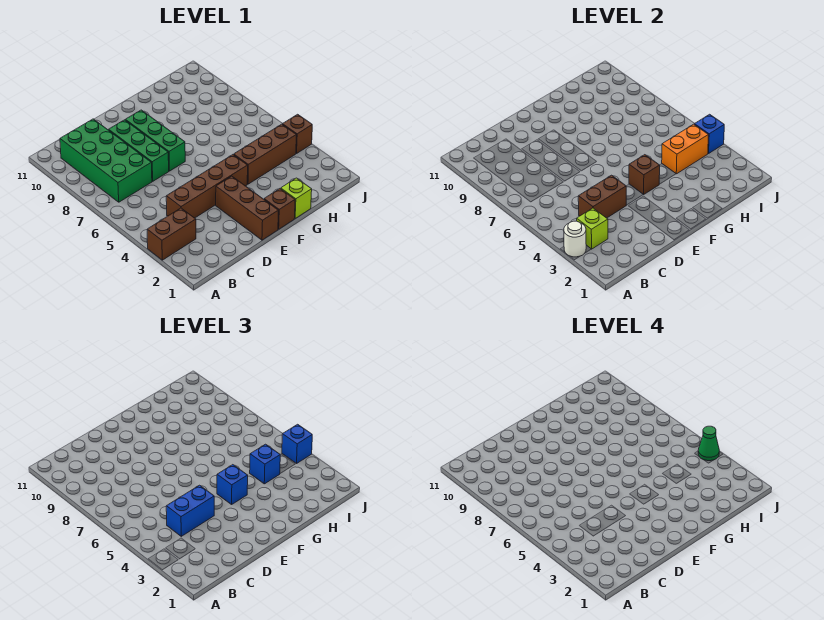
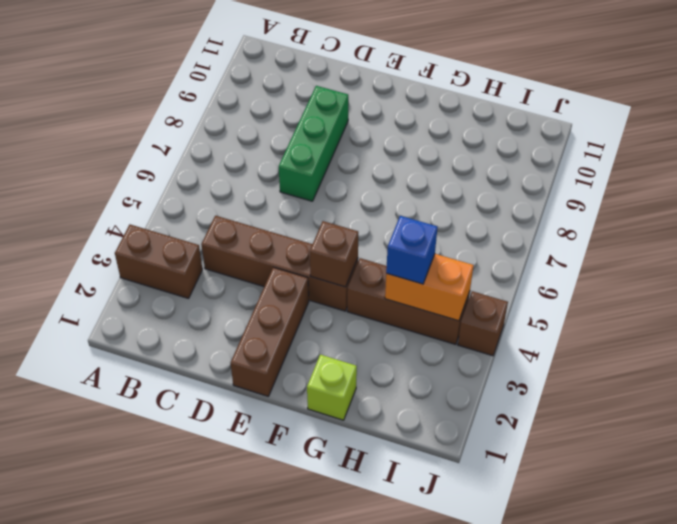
none -> green brick B7:C10 level 1
none -> green brick E7:E9 level 1
none -> brown brick F1 level 1

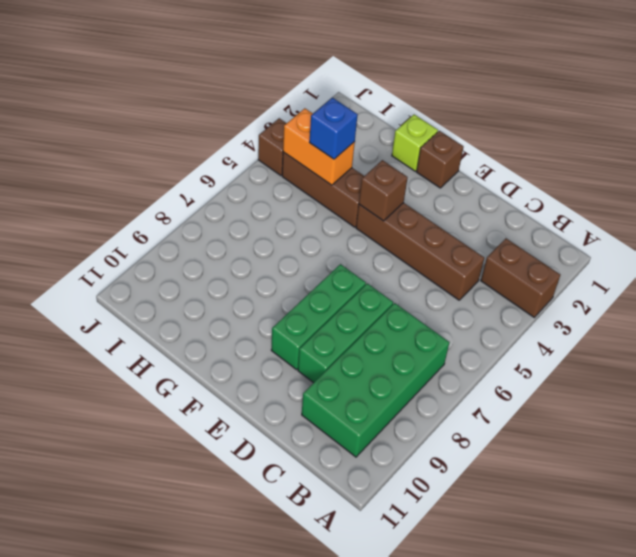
none -> brown brick E1:E3 level 1
none -> white round brick A3 level 2
none -> lime brick B3 level 2

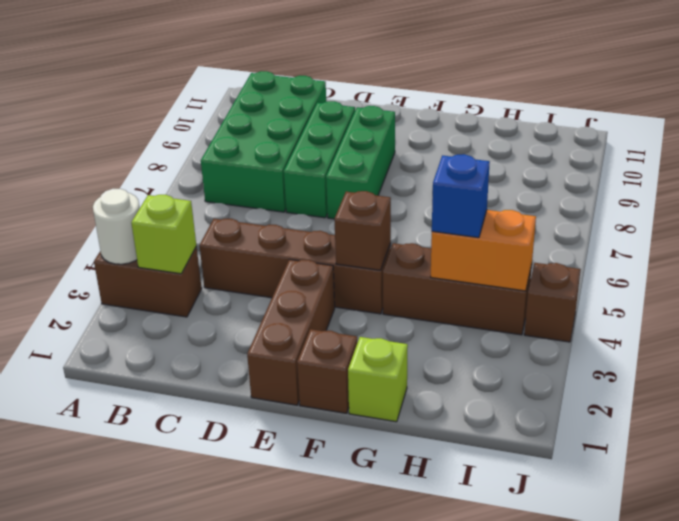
none -> brown brick C4:D4 level 2
none -> blue brick J4 level 2
none -> blue brick C4:D4 level 3

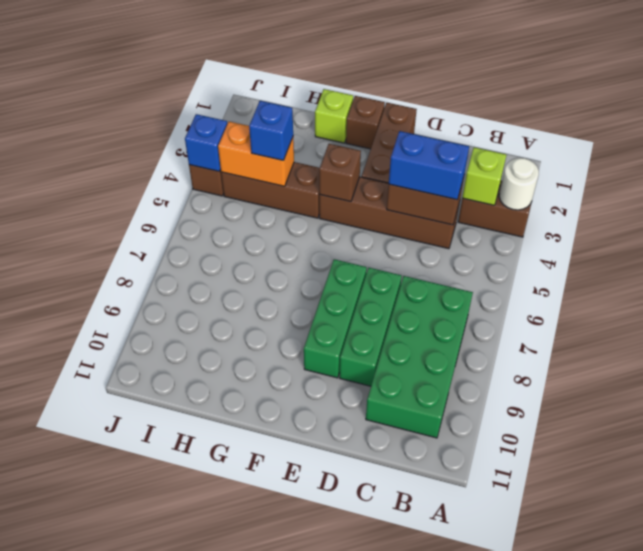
none -> blue brick F4 level 3
none -> blue brick J4 level 3
none -> green cone J4 level 4

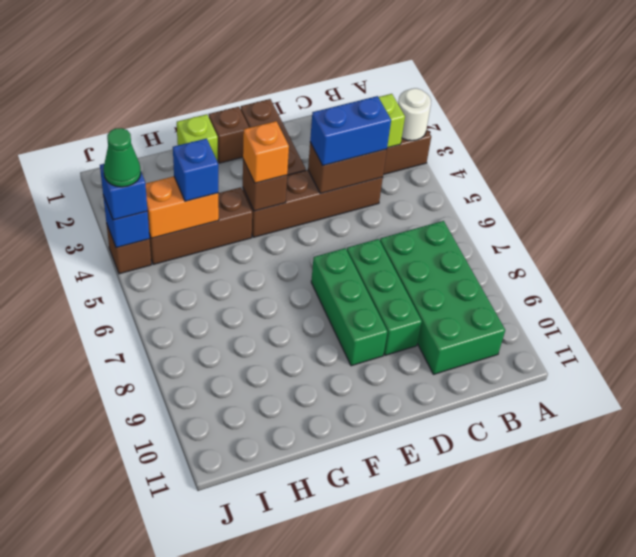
orange brick F4 level 3 -> blue brick F4 level 3

